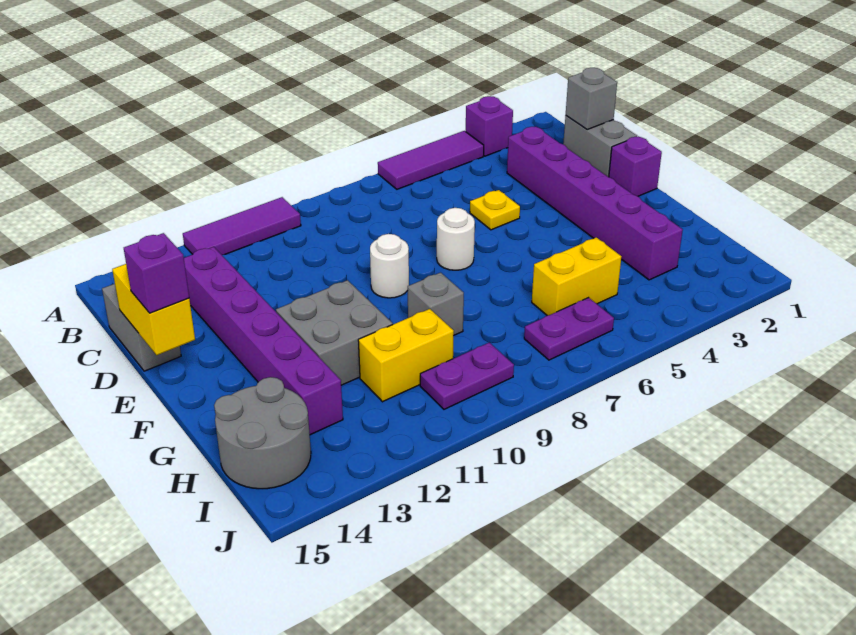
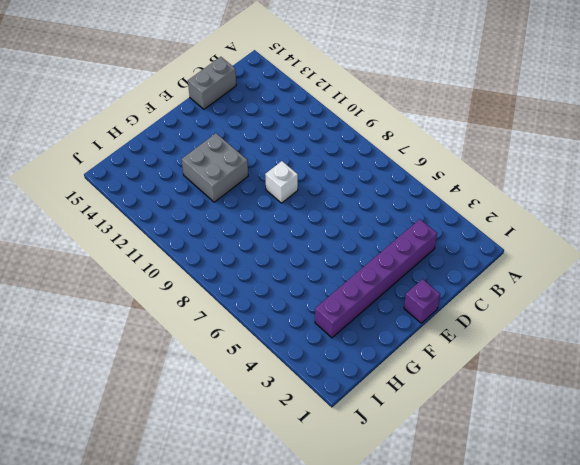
white brick E9 level 1 -> white round brick E9 level 1
none -> purple brick A3 level 1
none -> purple tile A4:A6 level 1
none -> purple tile A10:A12 level 1

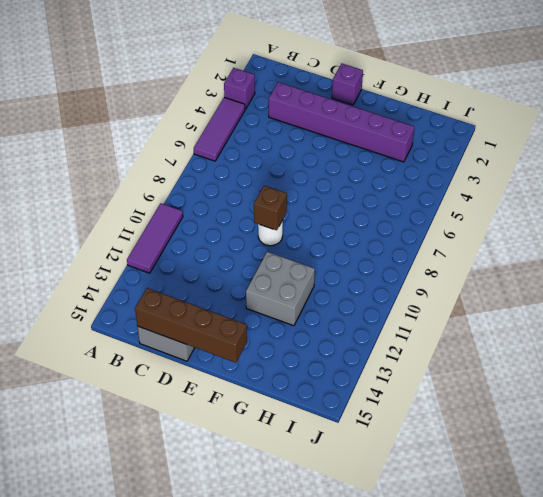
brown brick C15:F15 level 2 -> yellow brick D15:E15 level 2
brown brick E9 level 2 -> none
none -> grey brick C1:D1 level 1
none -> purple brick C13:H13 level 1
none -> yellow plate D5 level 1

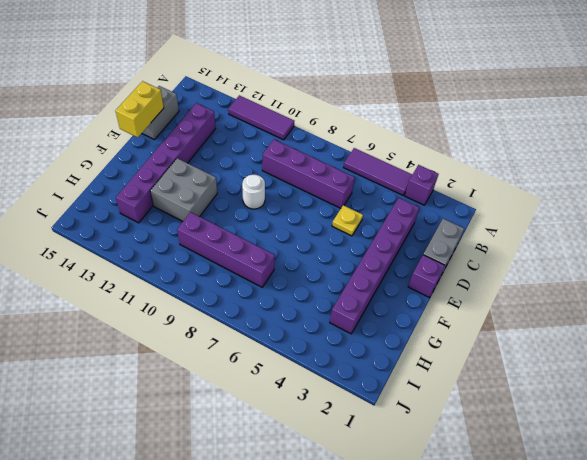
purple brick C6:C9 level 1 -> none
purple brick H7:H10 level 1 -> yellow brick H10:H11 level 1
none -> white round brick E7 level 1
none -> grey brick G9 level 1
none -> yellow brick H5:H6 level 1

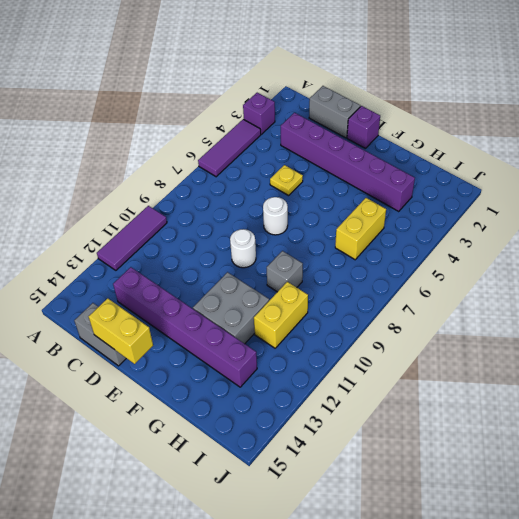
none -> grey round brick H14:I15 level 1
none -> purple plate I6:I7 level 1
none -> purple plate I9:I10 level 1

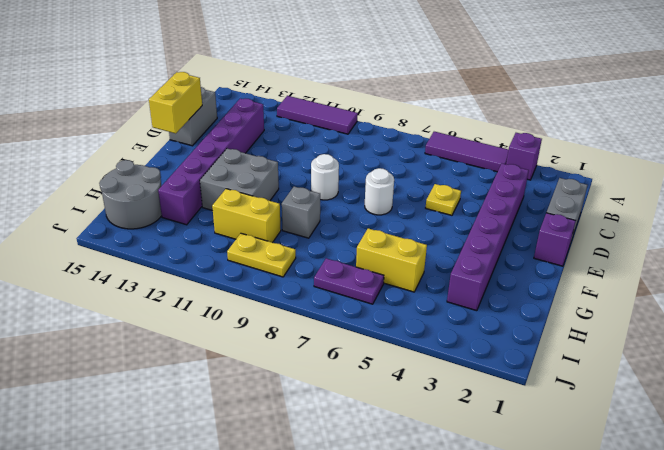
yellow plate I9:I10 level 1 -> purple plate I9:I10 level 1
none -> grey brick C1 level 2
none -> purple brick E15 level 3

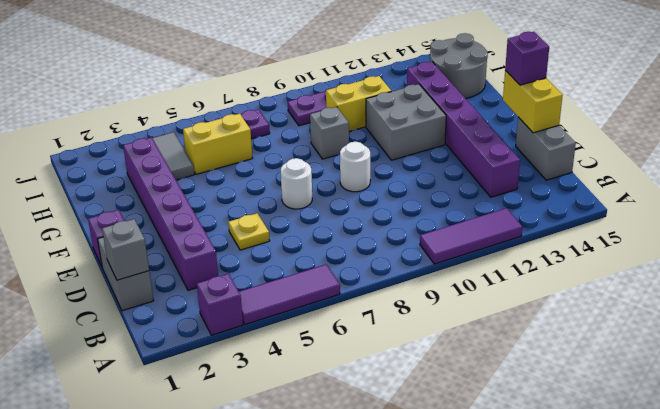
grey tile H4:I4 level 1 -> none

